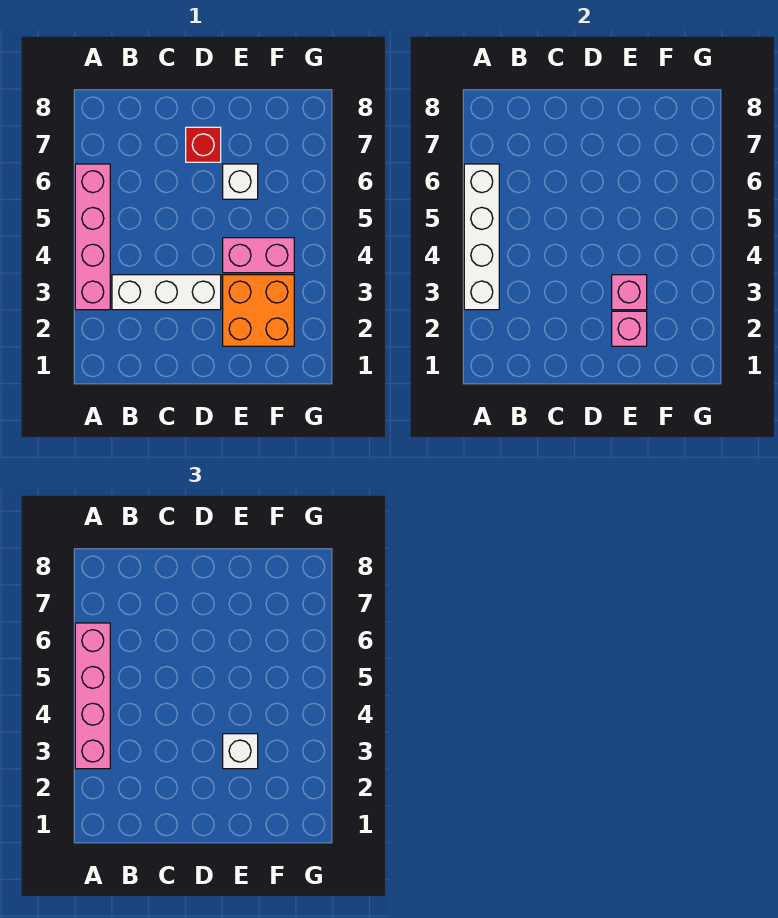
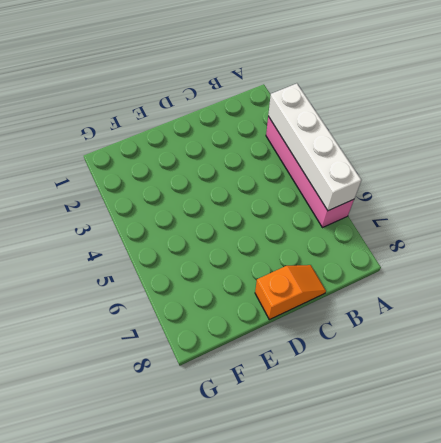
orange slope C8:D8 level 1 top D -> none
none -> white brick B3:D3 level 1
none -> red brick D7 level 1

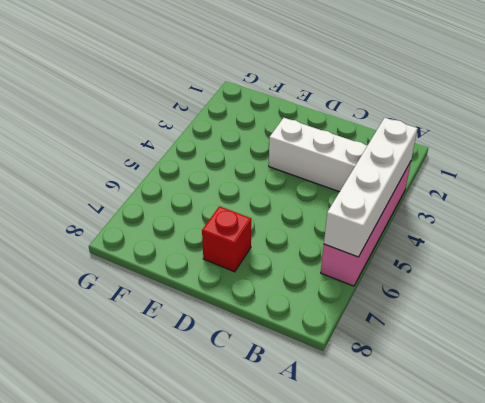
none -> orange brick E2:F3 level 1
none -> pink brick E4:F4 level 1

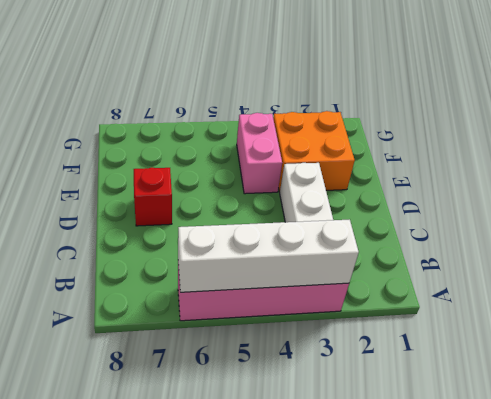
none -> white brick E6 level 1
none -> pink brick E2 level 2

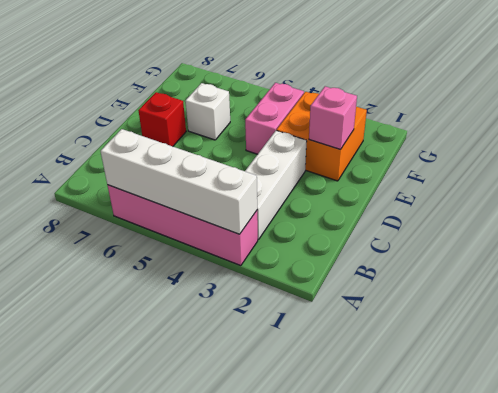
none -> pink brick E3 level 2
none -> pink brick A3:A6 level 3

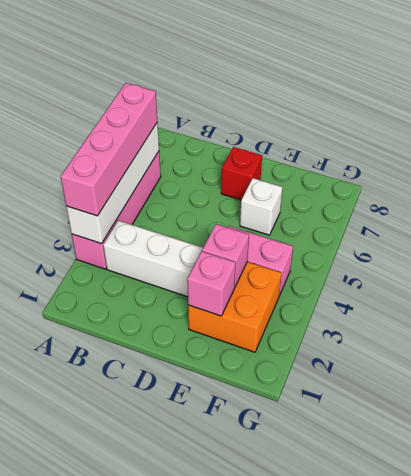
none -> white brick E3 level 3

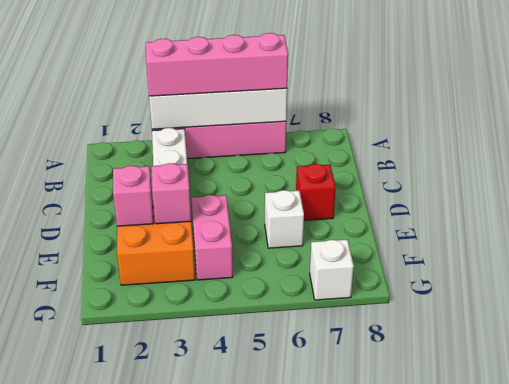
white brick G7 level 1 -> white brick E3 level 3

